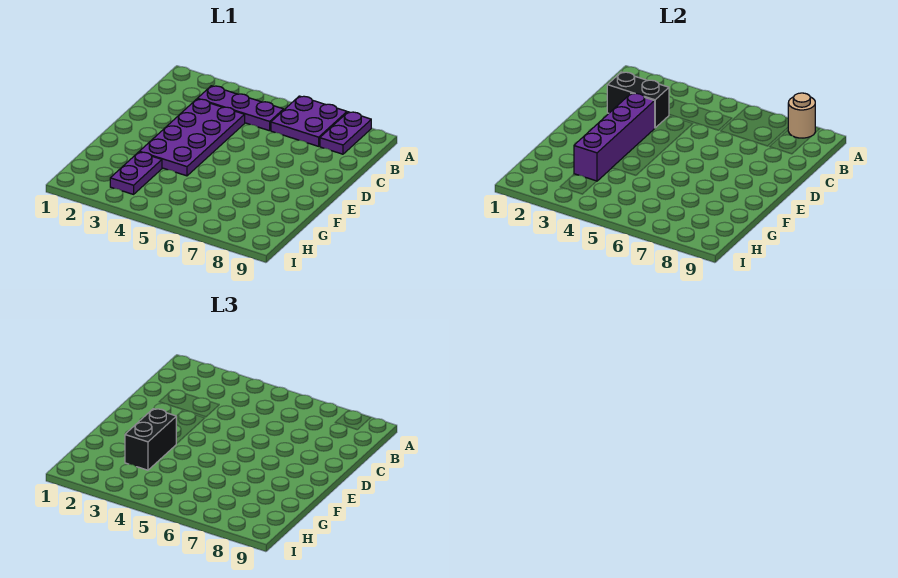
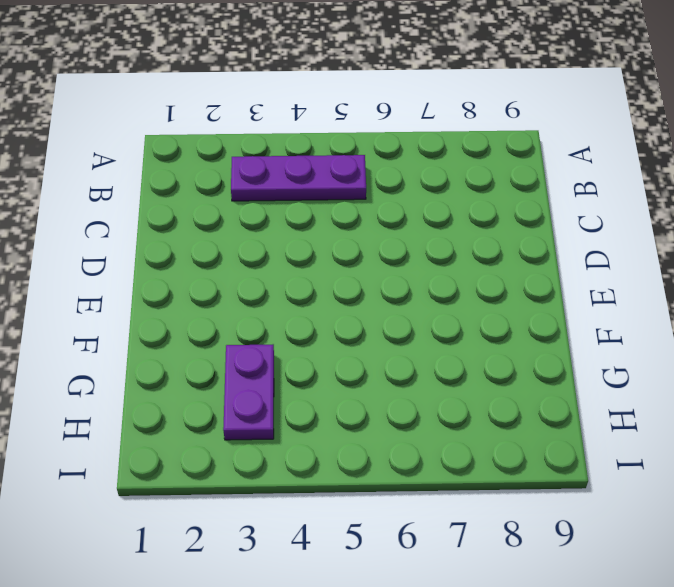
none -> purple plate A6:B7 level 1
none -> purple plate A8:B8 level 1

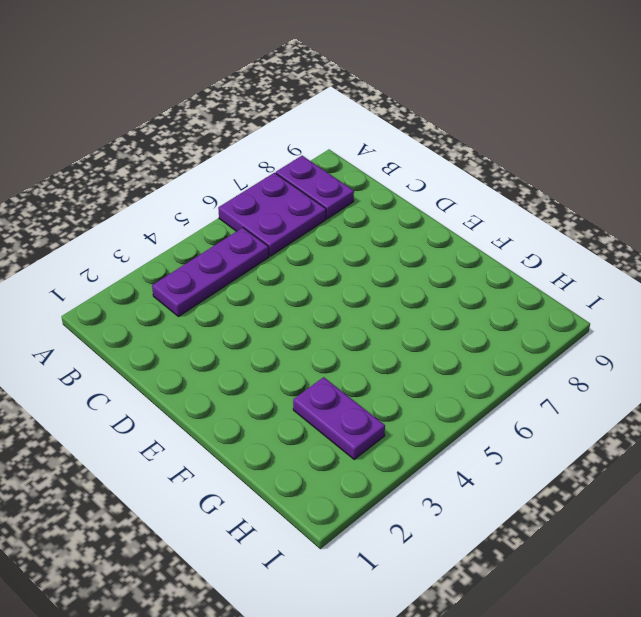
none -> purple plate C3:F4 level 1
none -> tan round brick A8 level 2

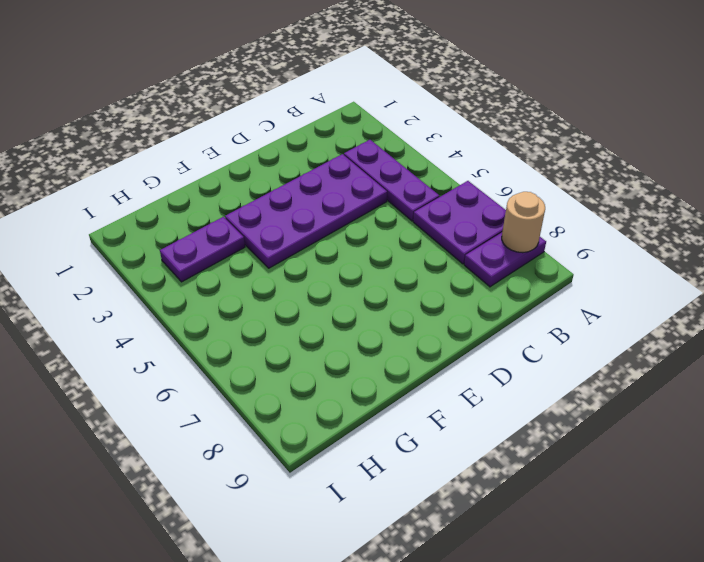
none -> black brick C2:C3 level 2
none -> purple brick D3:G3 level 2

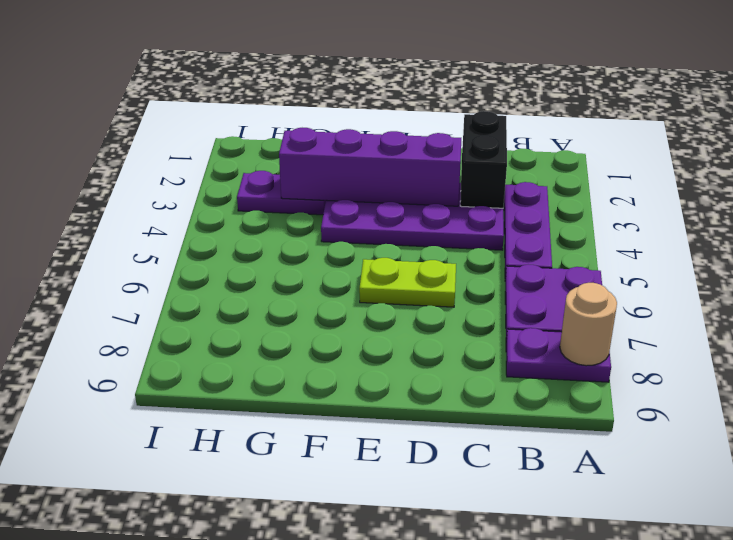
lime plate D6:E6 level 1 -> none
none -> black brick F3:G3 level 3

